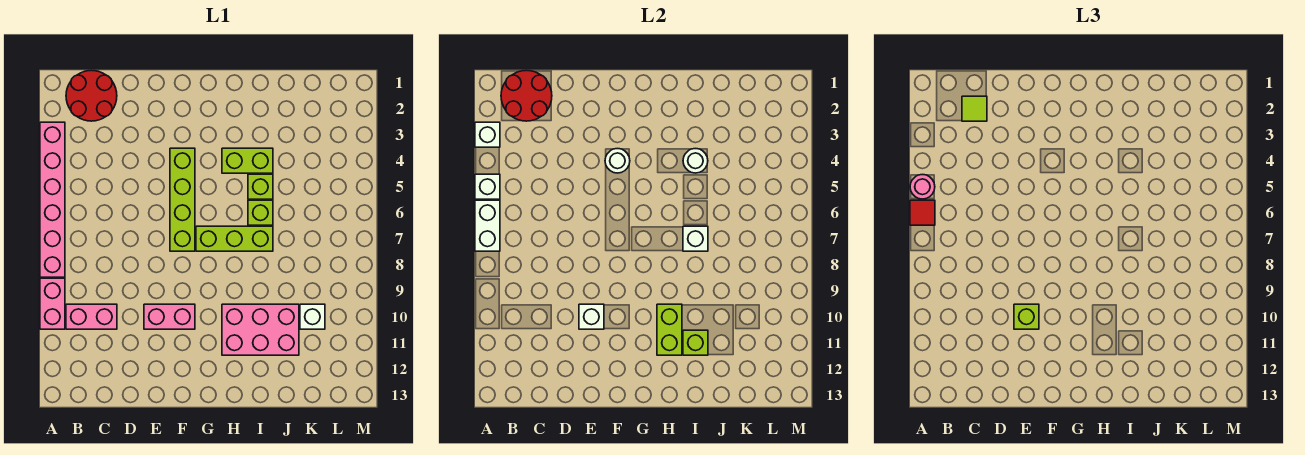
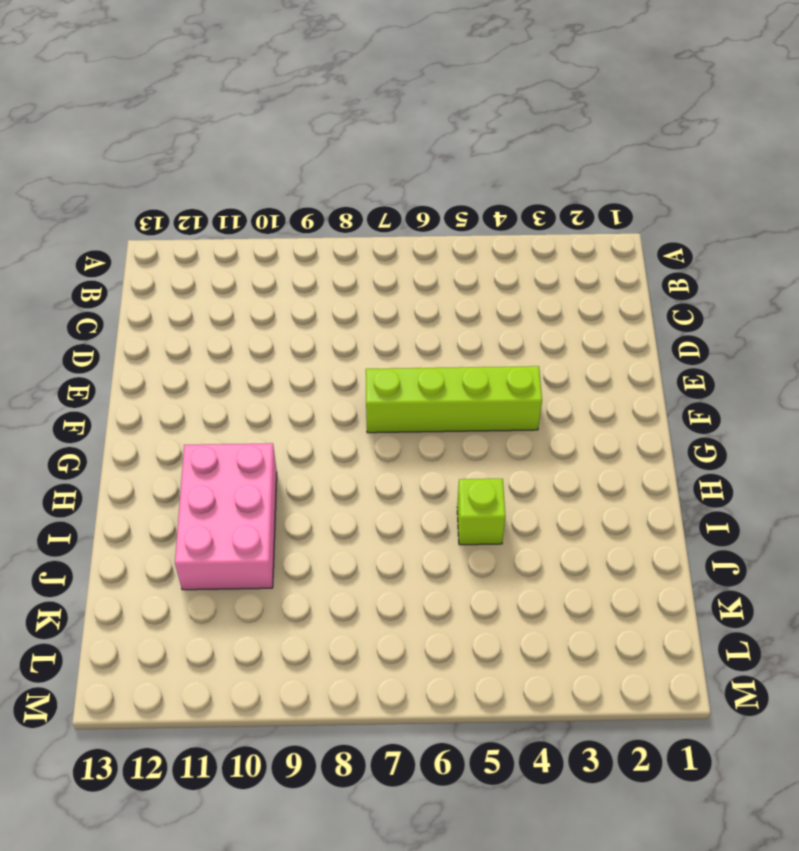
none -> pink brick A3:A8 level 1
none -> pink brick A9:A10 level 1
none -> red round brick B1:C2 level 1

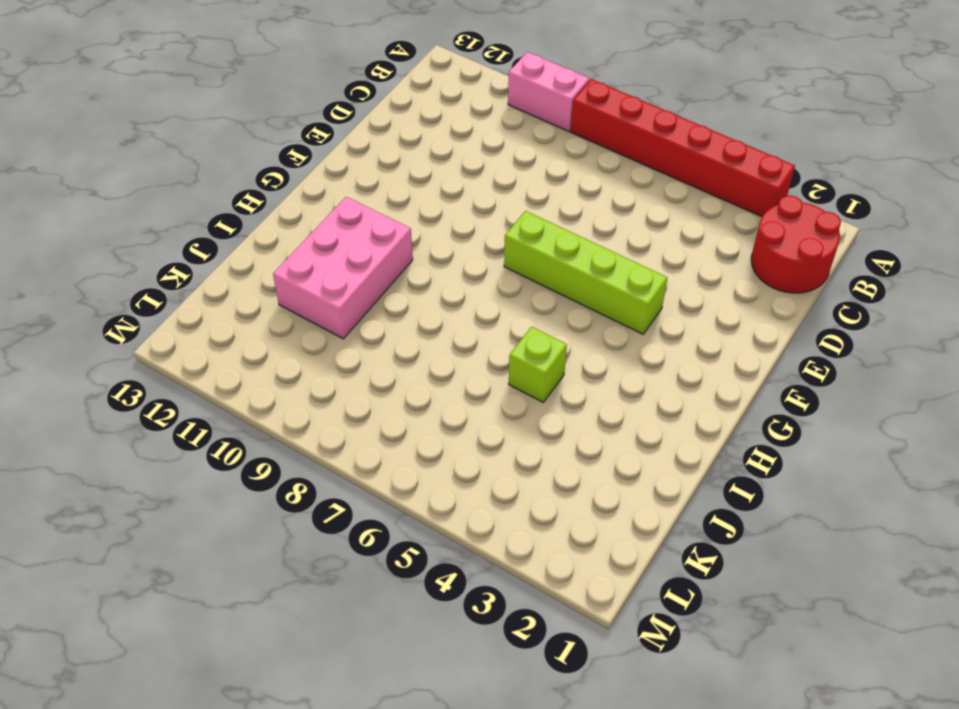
red brick A3:A8 level 1 -> pink brick A3:A8 level 1
none -> pink brick B10:C10 level 1
none -> pink brick E10:F10 level 1
none -> lime brick G7:I7 level 1

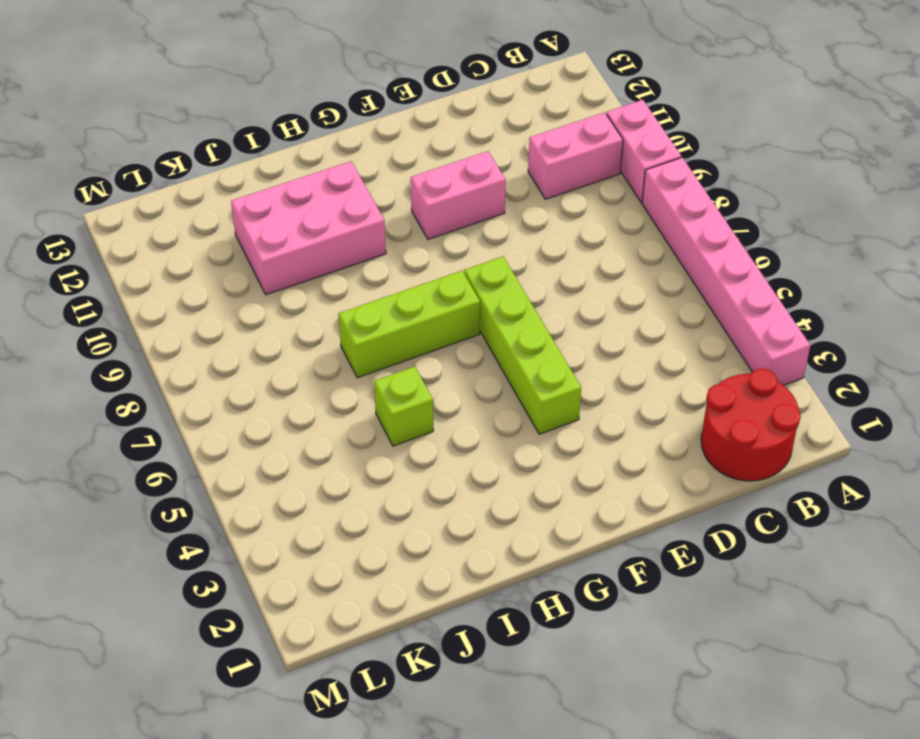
none -> lime brick H4:I4 level 1
none -> lime brick I6 level 1
none -> white brick K10 level 1

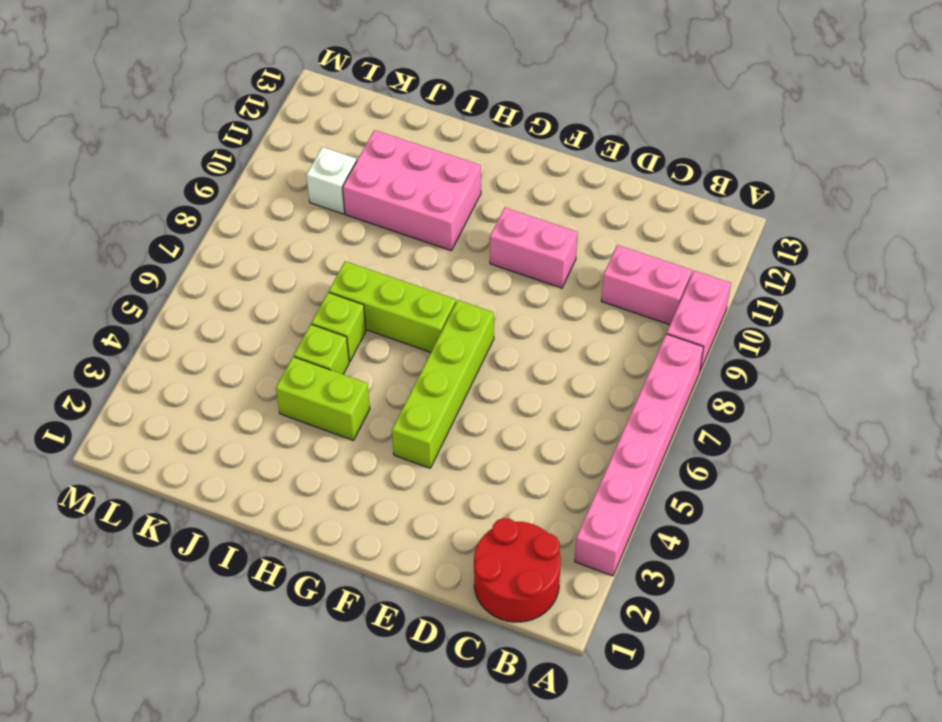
none -> white brick A3 level 2
none -> white brick A5 level 2
none -> white brick A6:A7 level 2

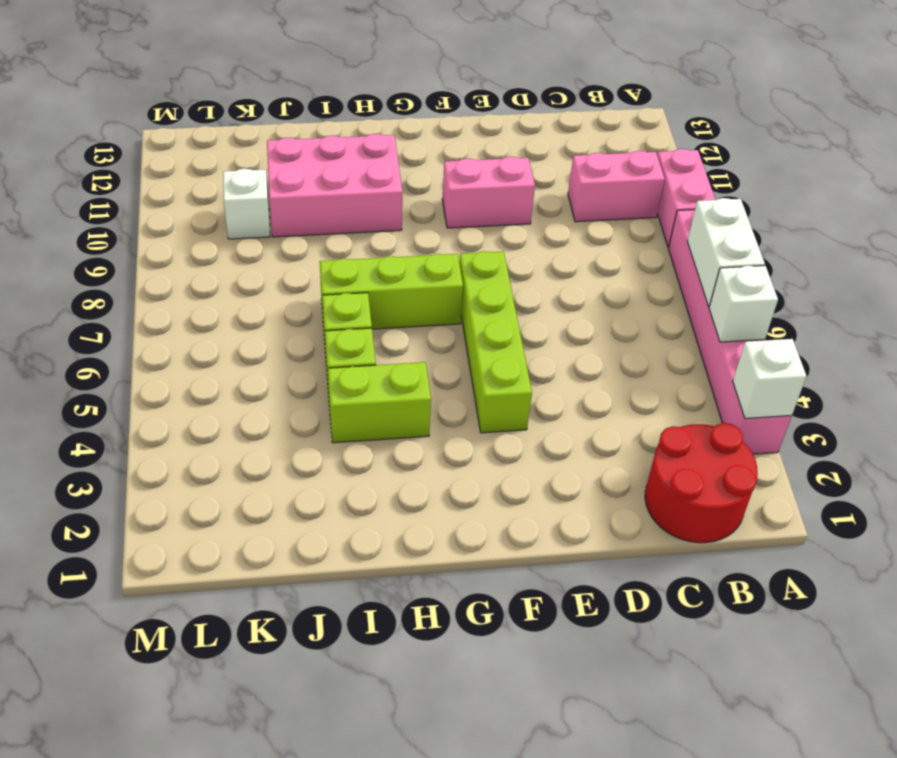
none -> red round brick B1:C2 level 2
none -> white brick E10 level 2
none -> white round brick F4 level 2

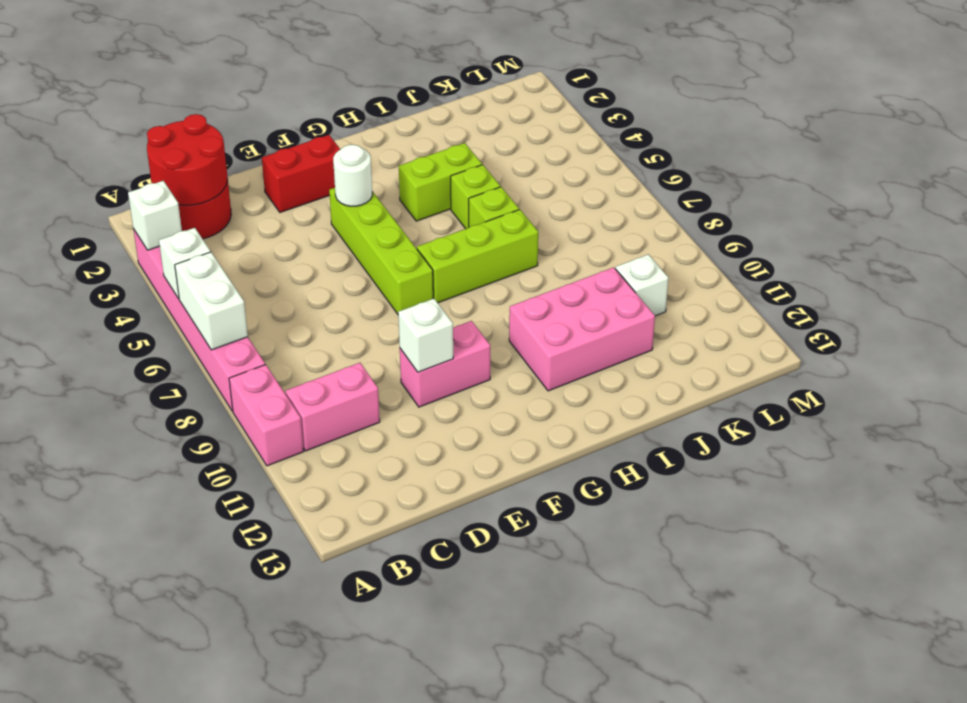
red brick E2:F2 level 1 -> none
none -> lime brick H10:H11 level 2
none -> white round brick I4 level 2
none -> white brick I7 level 2

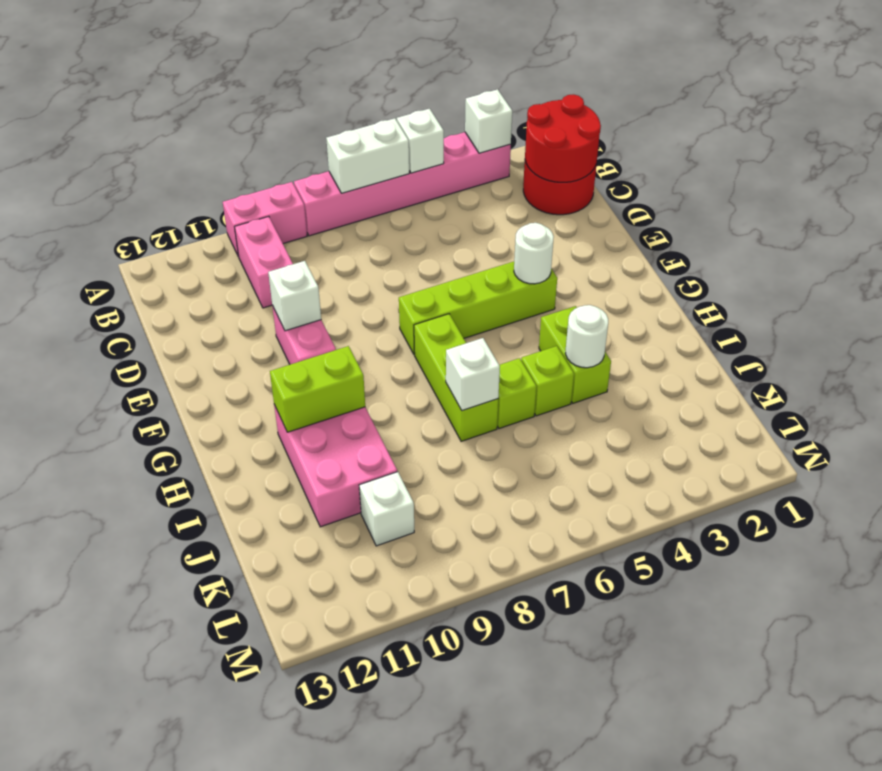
none -> lime brick I11 level 2
none -> pink round brick A5 level 3
none -> red tile A6 level 3

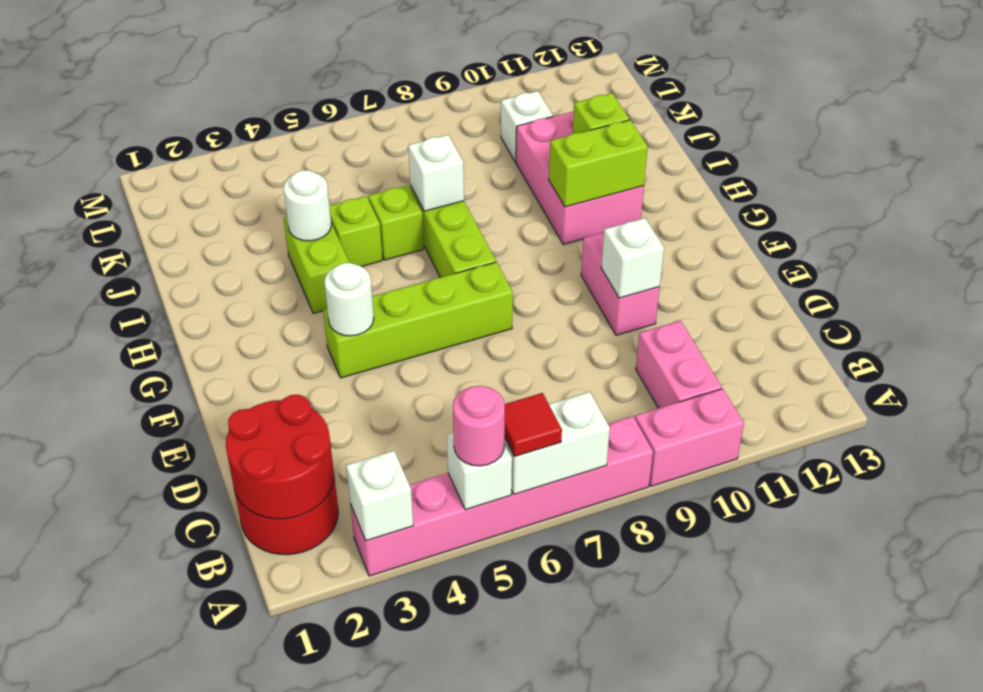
none -> lime tile C2 level 3
none -> lime brick E10 level 3

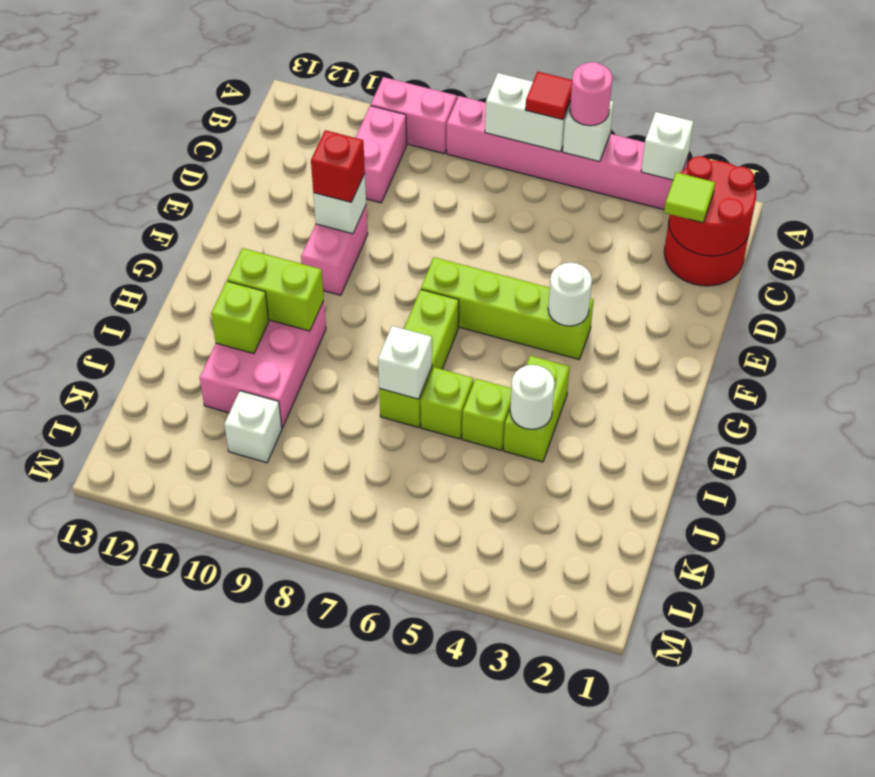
red brick E10 level 3 -> lime brick E10 level 3

